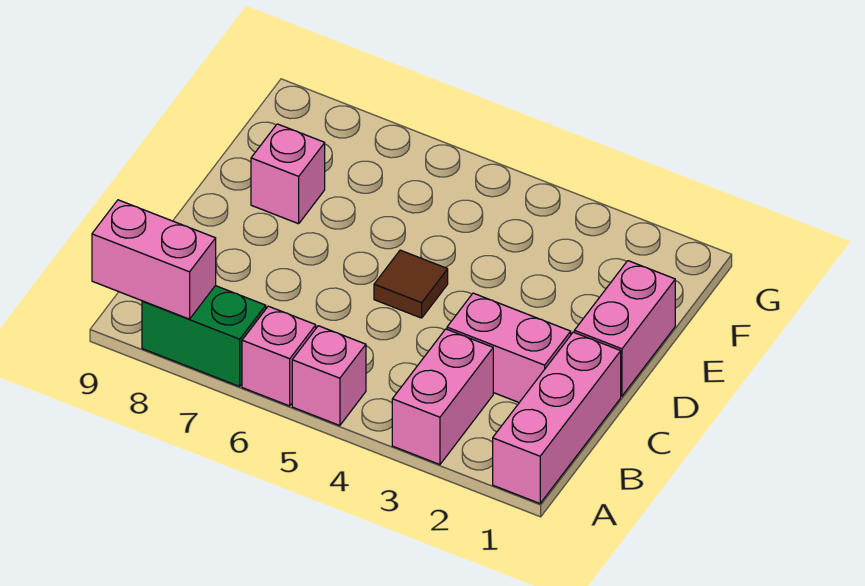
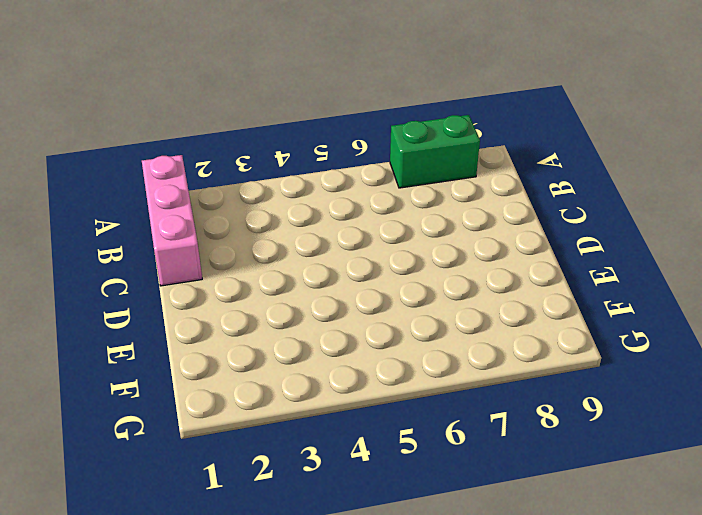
none -> pink brick A3:B3 level 1
none -> pink brick A5 level 1

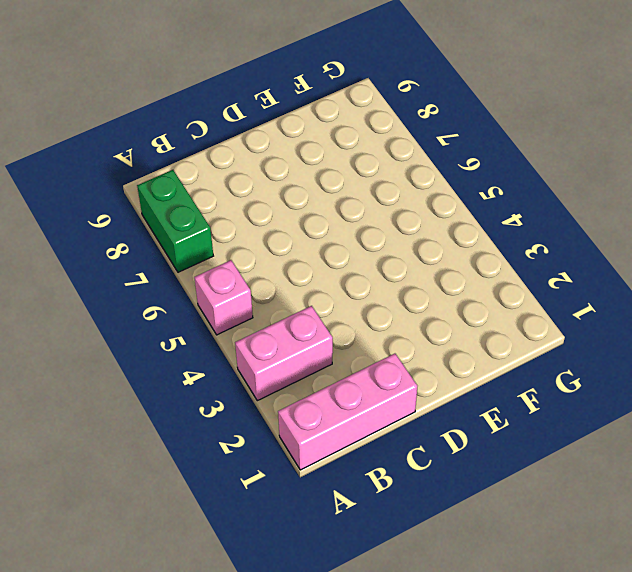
none -> pink brick A6 level 1
none -> pink brick C2:C3 level 1

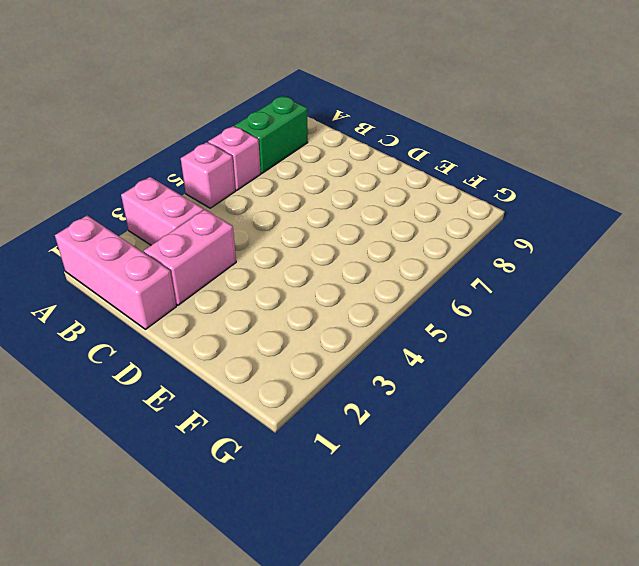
none -> pink brick D1:E1 level 1
none -> brown tile D5 level 1

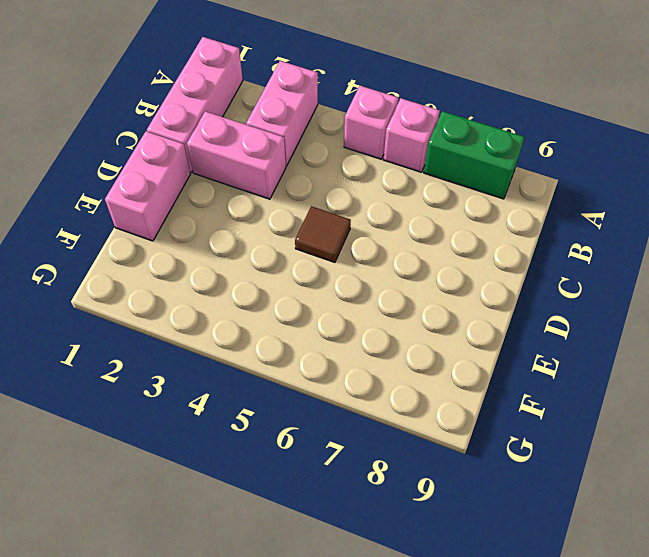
none -> pink brick E8 level 1
none -> pink brick A8:A9 level 2

